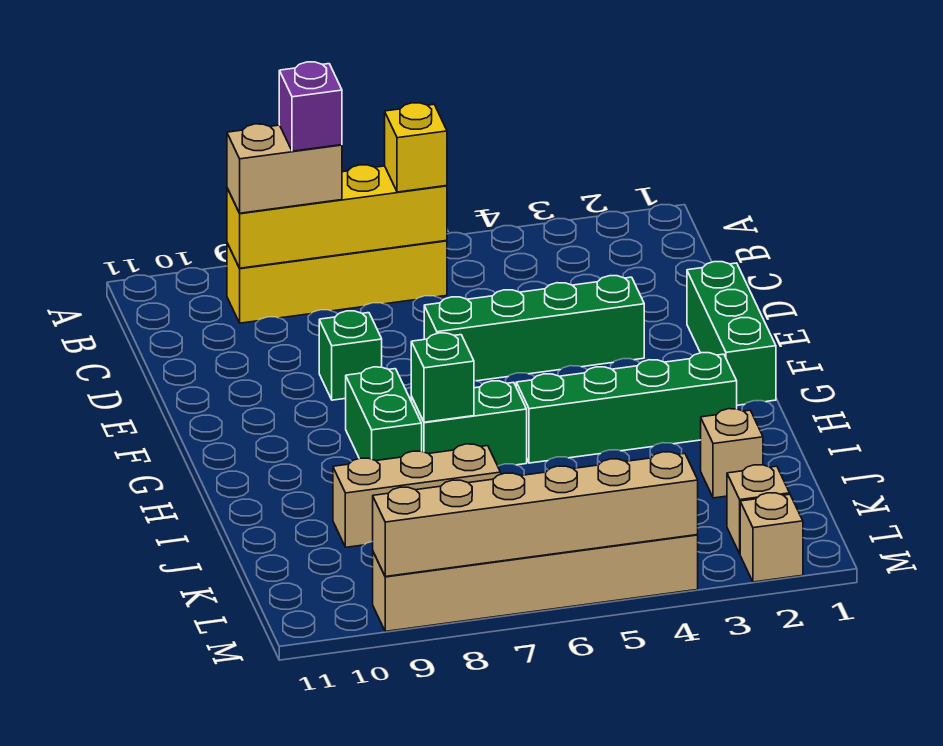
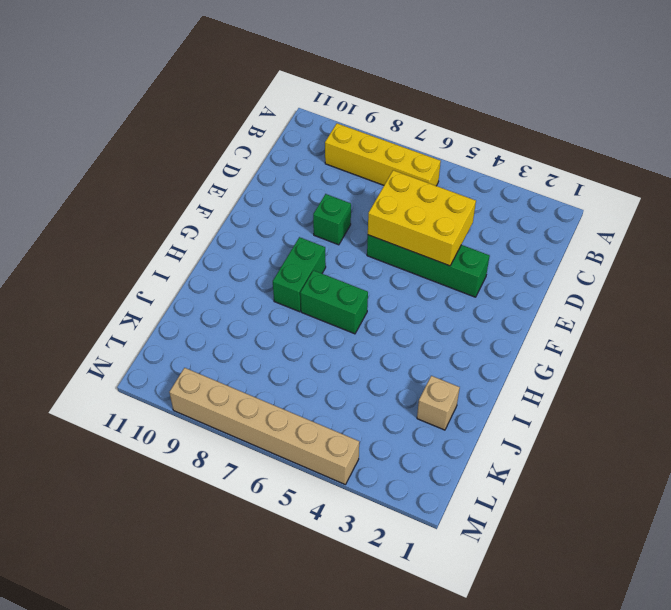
yellow brick D4:E6 level 2 -> none
none -> green brick E1:G1 level 1
none -> green brick H2:H5 level 1
none -> tan brick J7:J9 level 1

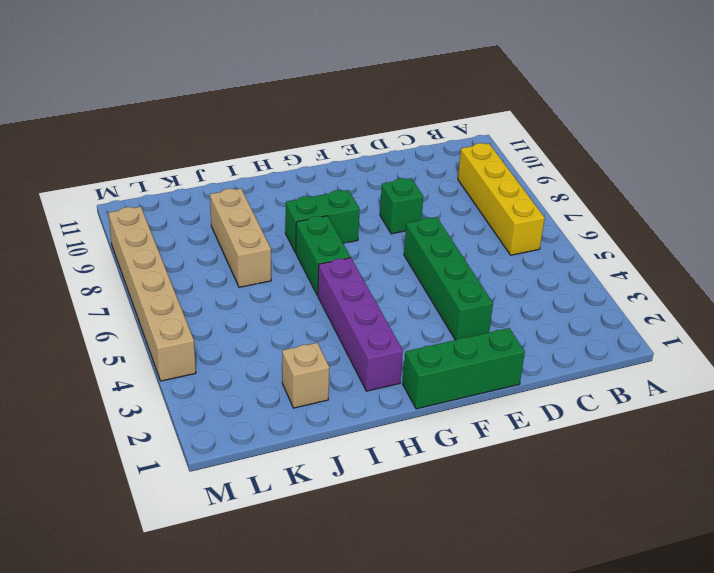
purple brick H2:H5 level 1 -> green brick H2:H5 level 1
none -> tan brick L2 level 1
none -> tan brick M2 level 1
none -> yellow brick B6:B9 level 2

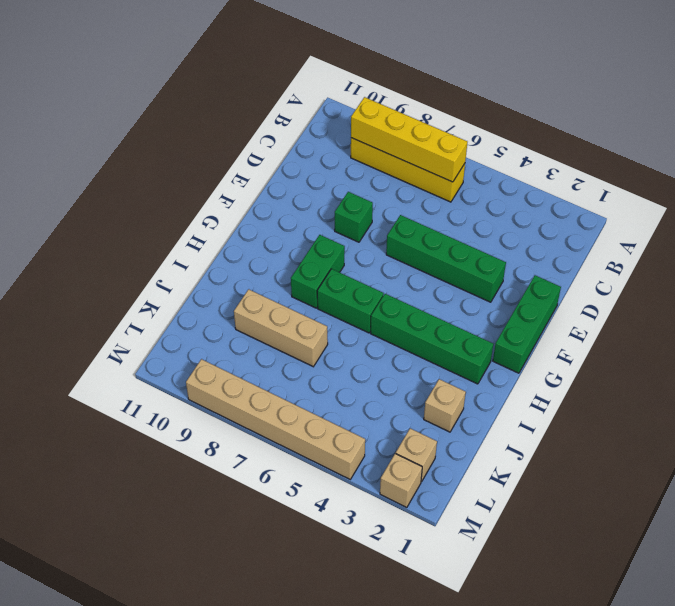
none -> green brick H7 level 2
none -> tan brick M4:M9 level 2
none -> yellow brick B6 level 3

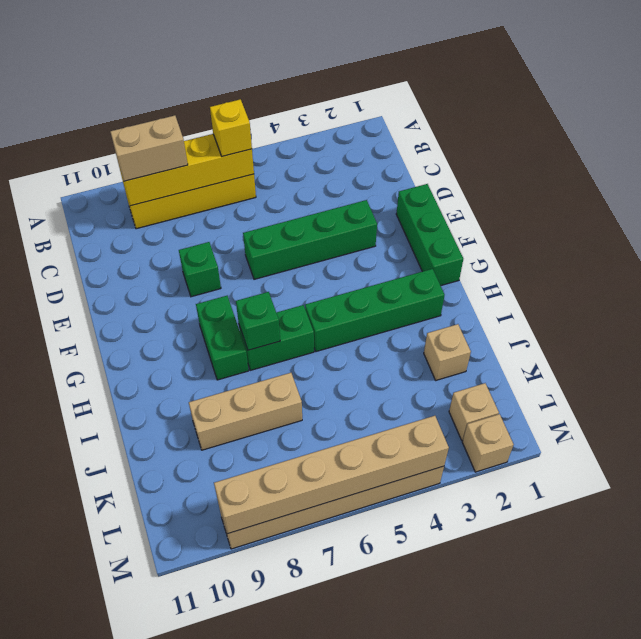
none -> purple brick B8 level 4

